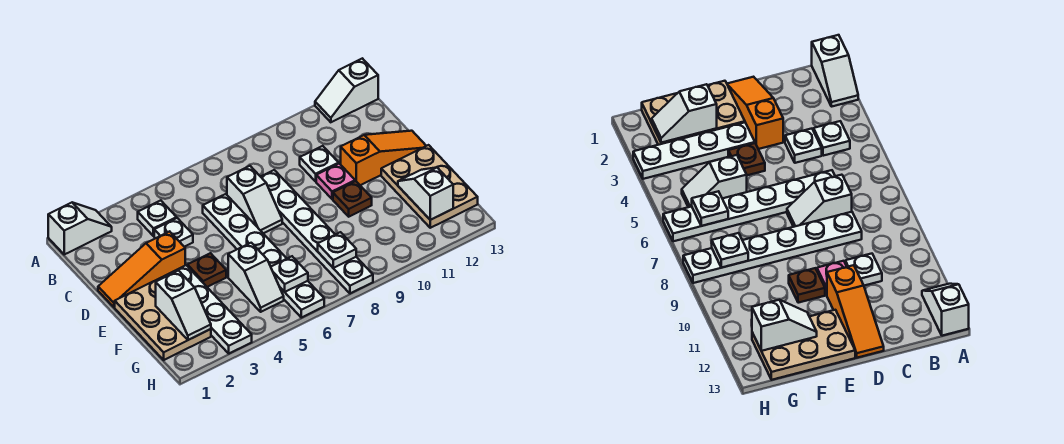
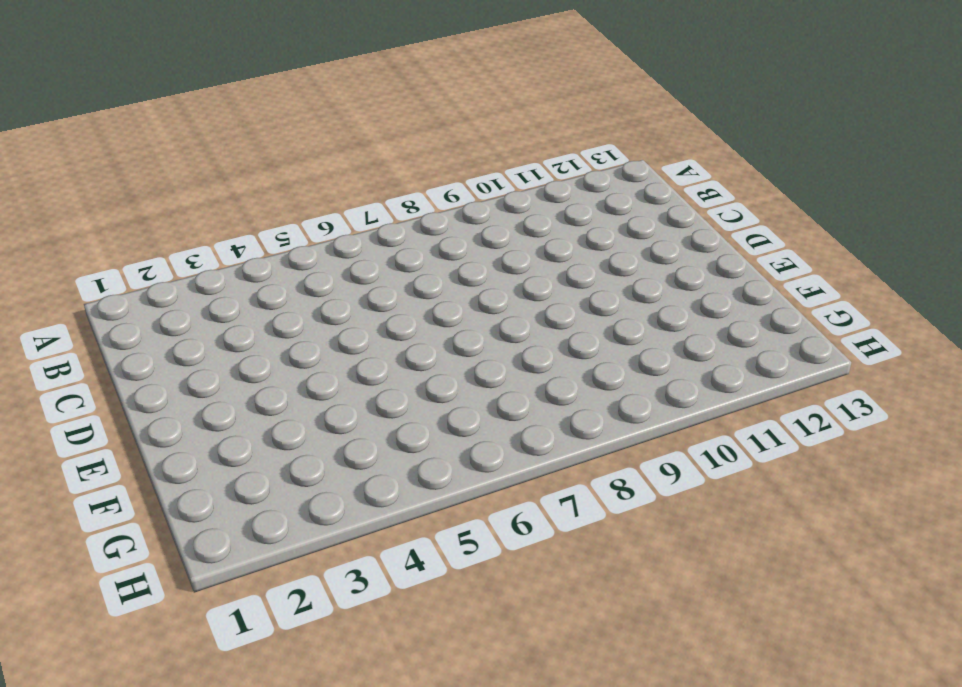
none -> white slope A1:A2 level 1 top 1
none -> white slope A12:A13 level 1 top 13
none -> white plate B4 level 1

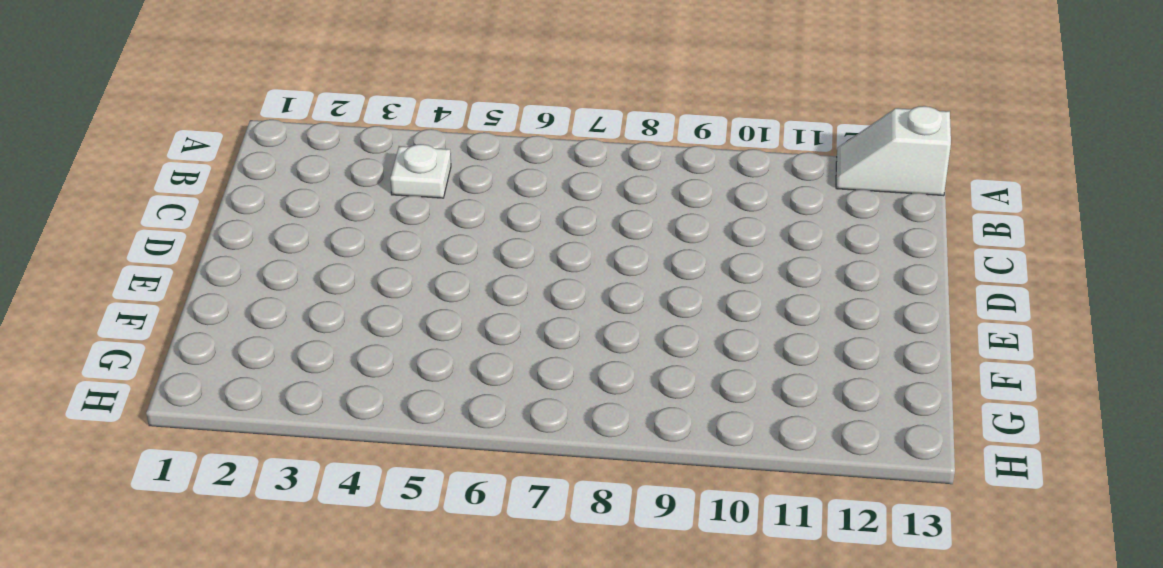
none -> white slope A1:A2 level 1 top 1
none -> white plate C4 level 1
none -> white plate C6:H6 level 1

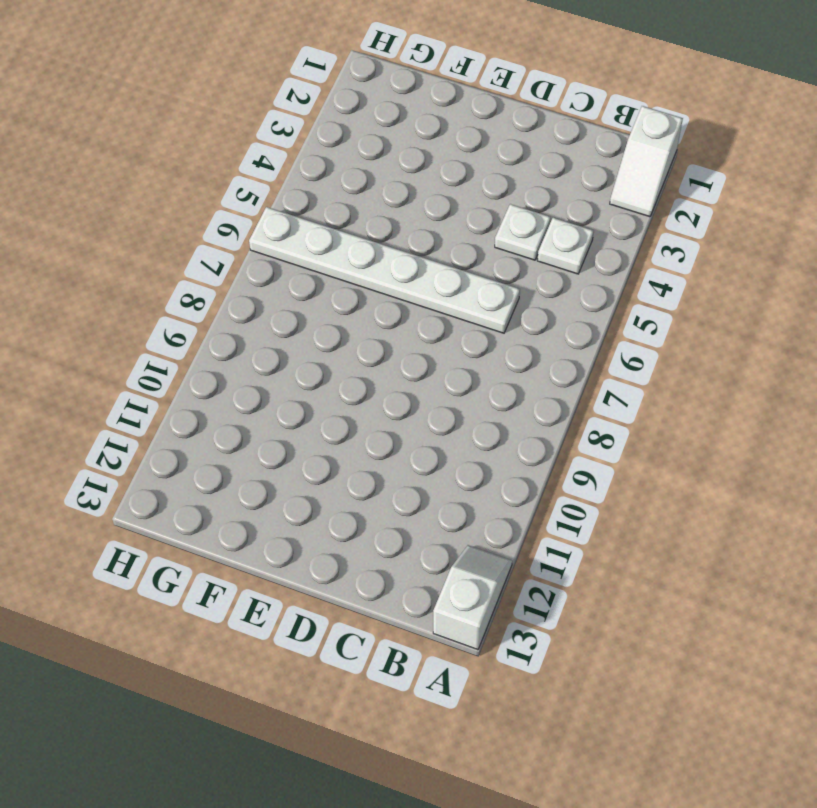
none -> white slope C7:D7 level 1 top C
none -> white plate C8:H8 level 1
none -> white plate C10 level 1

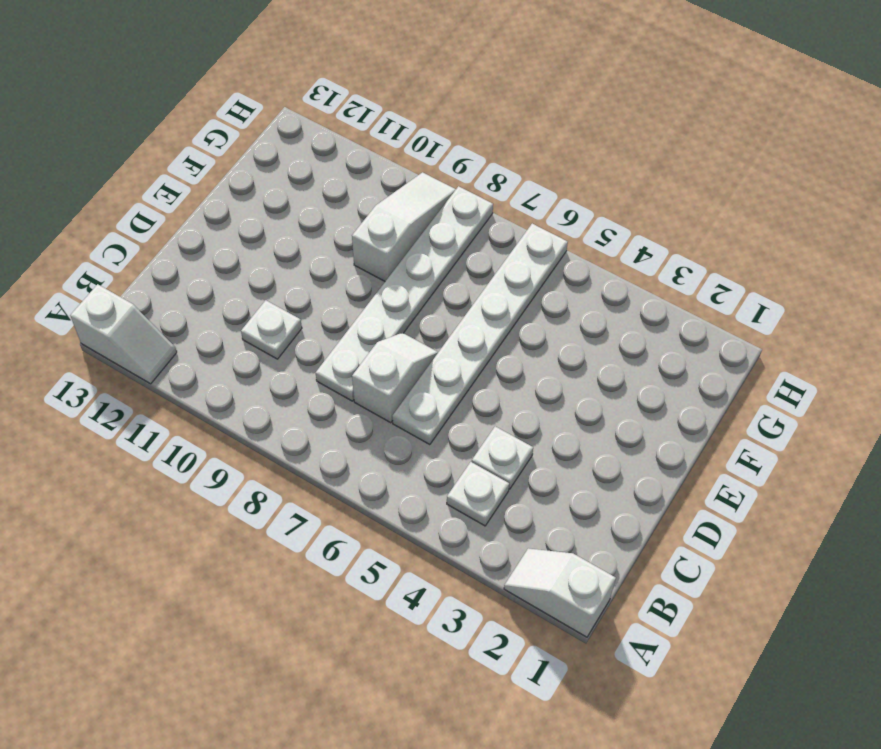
white slope F9:H9 level 1 top F -> none
none -> orange slope D1:D3 level 1 top 3
none -> pink plate D10 level 1
none -> orange slope D11:D13 level 1 top 11

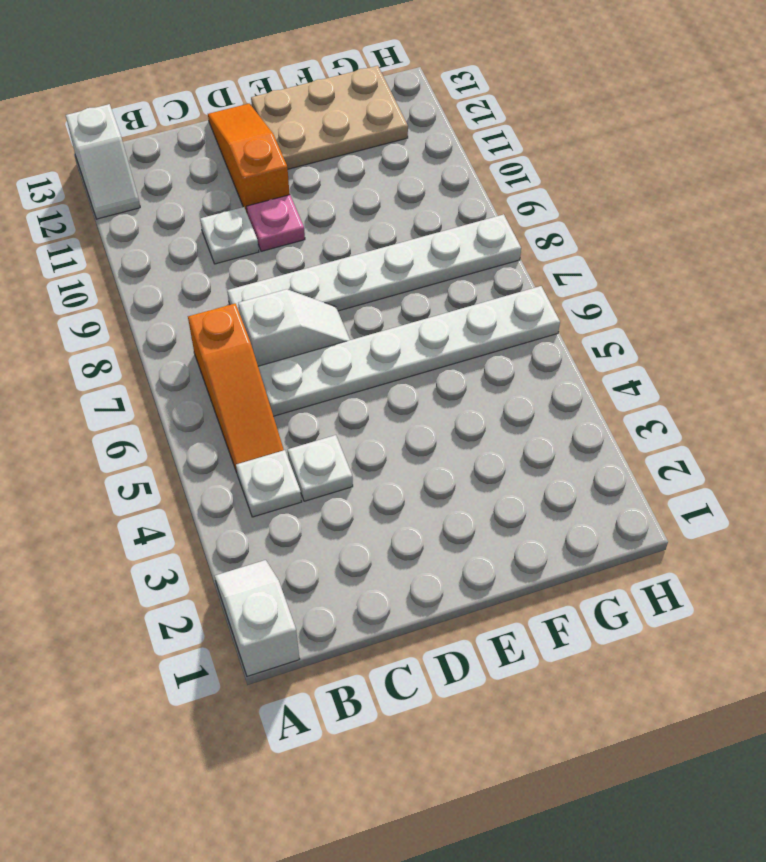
orange slope B5:B7 level 1 top 7 -> orange slope D1:D3 level 1 top 3
none -> tan plate E1:G2 level 1
none -> white plate E3:H3 level 1
none -> brown plate E4 level 1

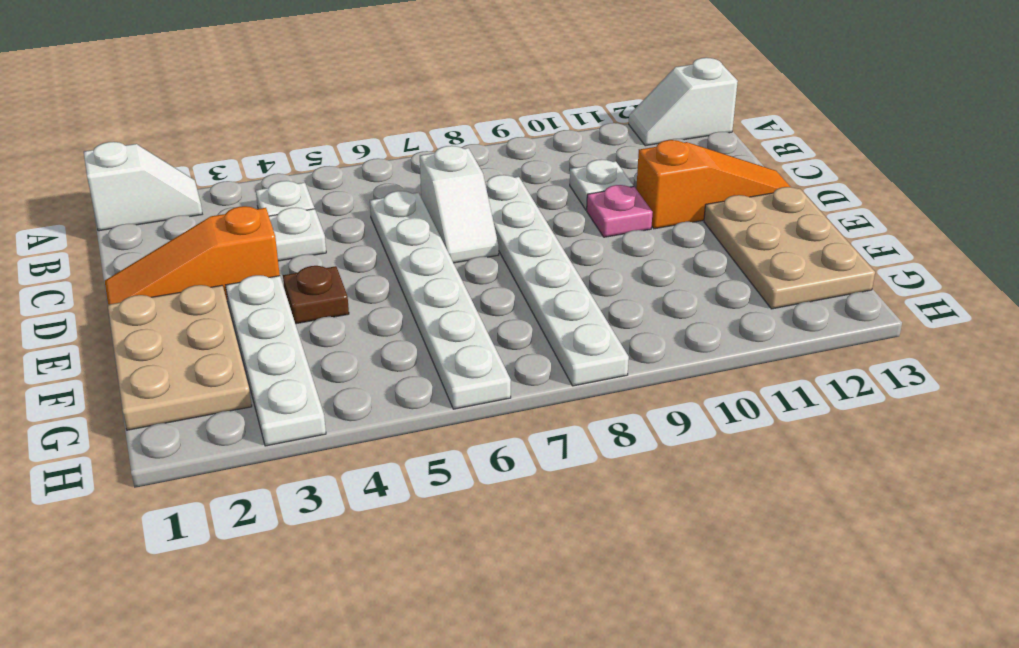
none -> brown plate E10 level 1
none -> white slope F5:G5 level 1 top F
none -> white slope F2:G2 level 2 top F

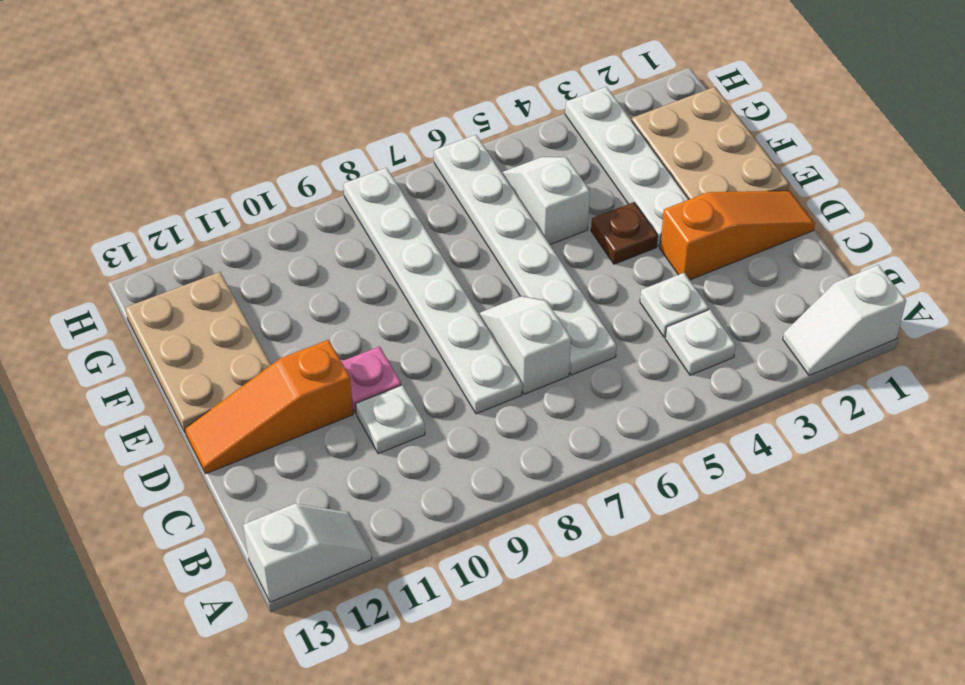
none -> brown plate E10 level 1
none -> white slope F2:G2 level 2 top F
none -> white slope F12:G12 level 2 top G

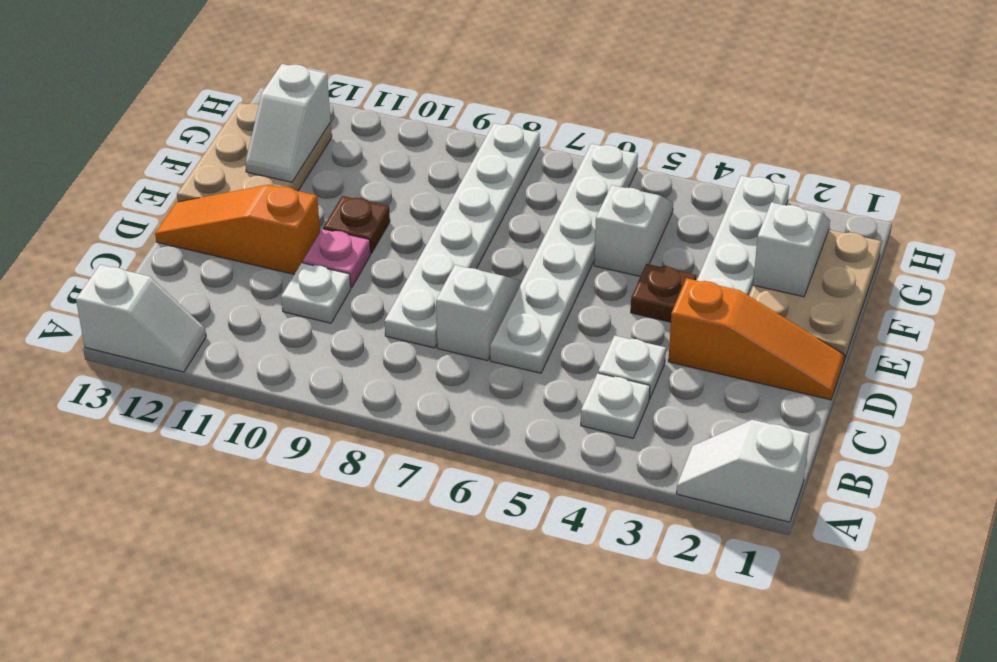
none -> white plate G6 level 2
none -> white plate G8 level 2

